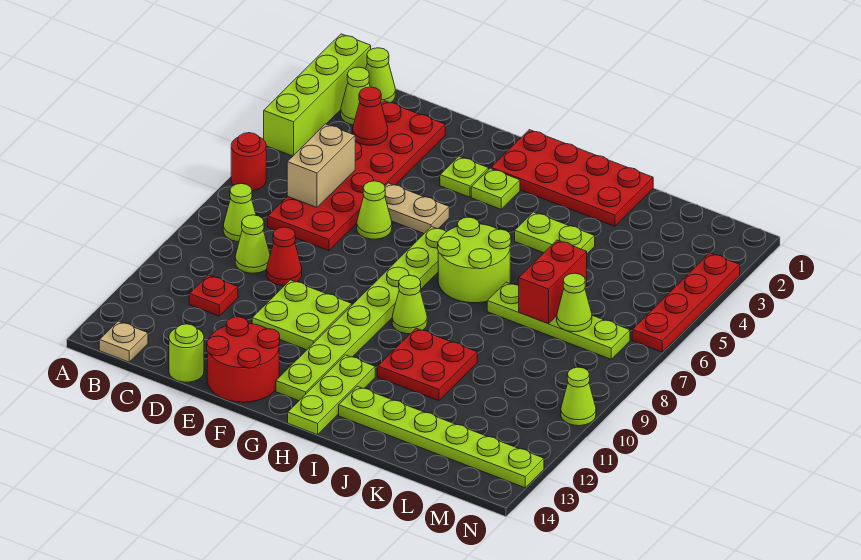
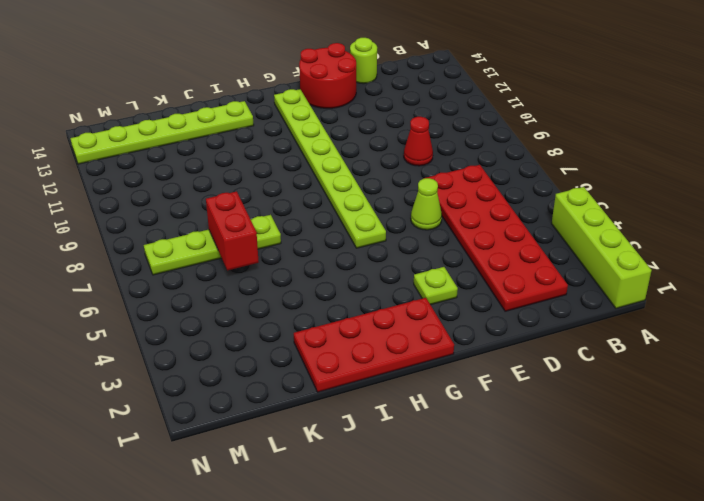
none -> red round brick A6 level 1
none -> lime cone B1 level 1
none -> lime cone B2 level 1
none -> lime cone B8 level 1

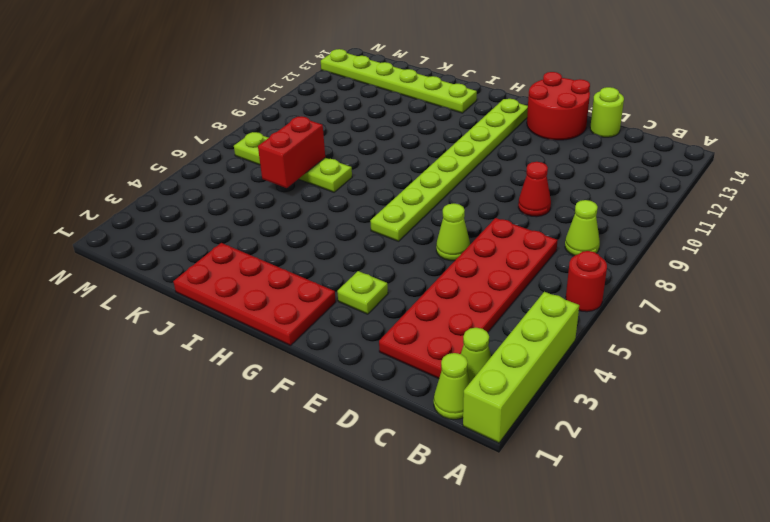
none -> tan plate B14 level 1
none -> lime cone C9 level 1
none -> red plate C11 level 1
none -> tan plate E5:F5 level 1

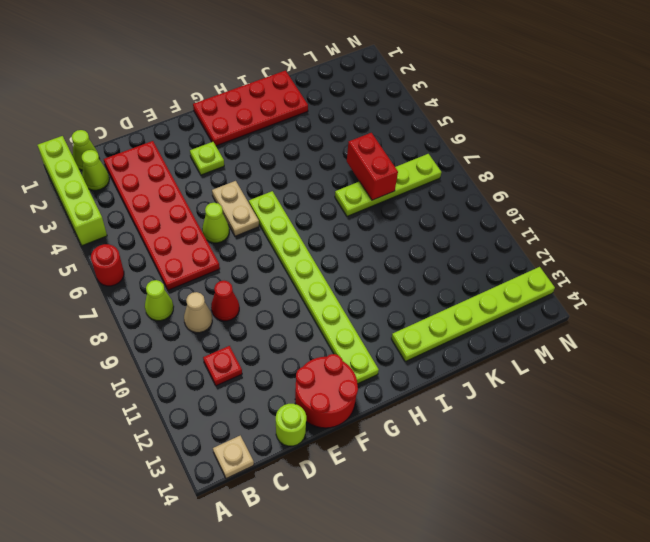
tan cone C9 level 1 -> lime cone C9 level 1
tan plate F5:F6 level 1 -> tan plate E5:F5 level 1
none -> lime plate E10:F11 level 1
none -> lime plate G3 level 1
none -> lime round brick H6:I7 level 1
none -> lime cone H9 level 1

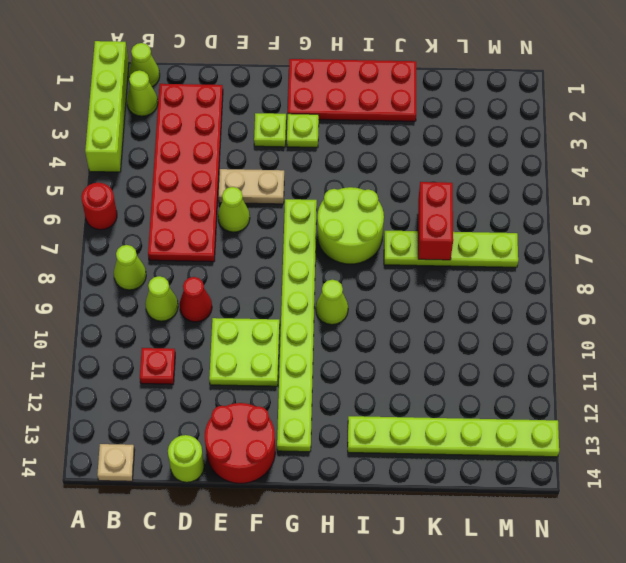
none -> lime plate H12:H14 level 1
none -> lime plate I4:J4 level 1
none -> red plate I10:J11 level 1
none -> red plate N3:N6 level 1

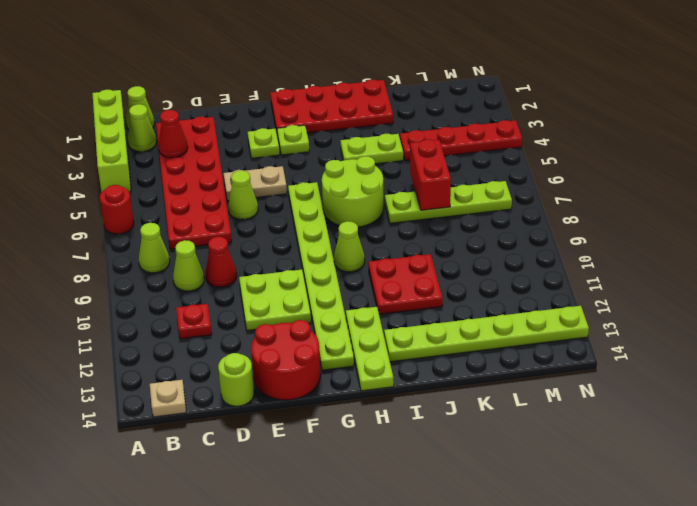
red plate K4:N4 level 1 -> red plate N3:N6 level 1
none -> lime cone N10 level 1
none -> tan brick C5:C6 level 2
none -> lime cone L7 level 2

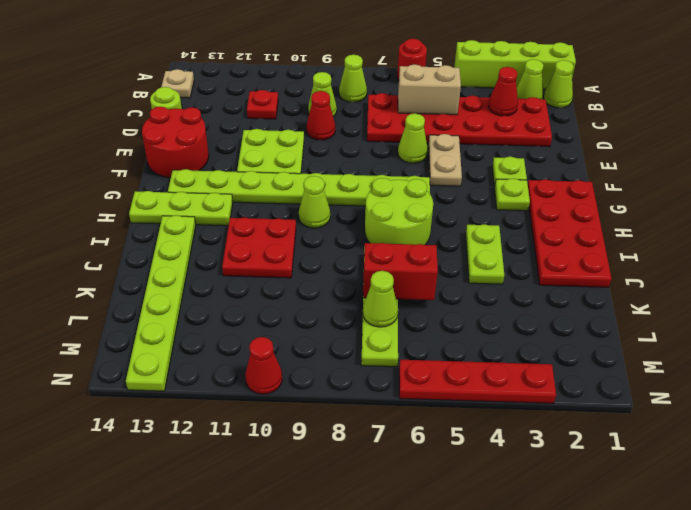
red cone N10 level 1 -> lime cone N10 level 1

